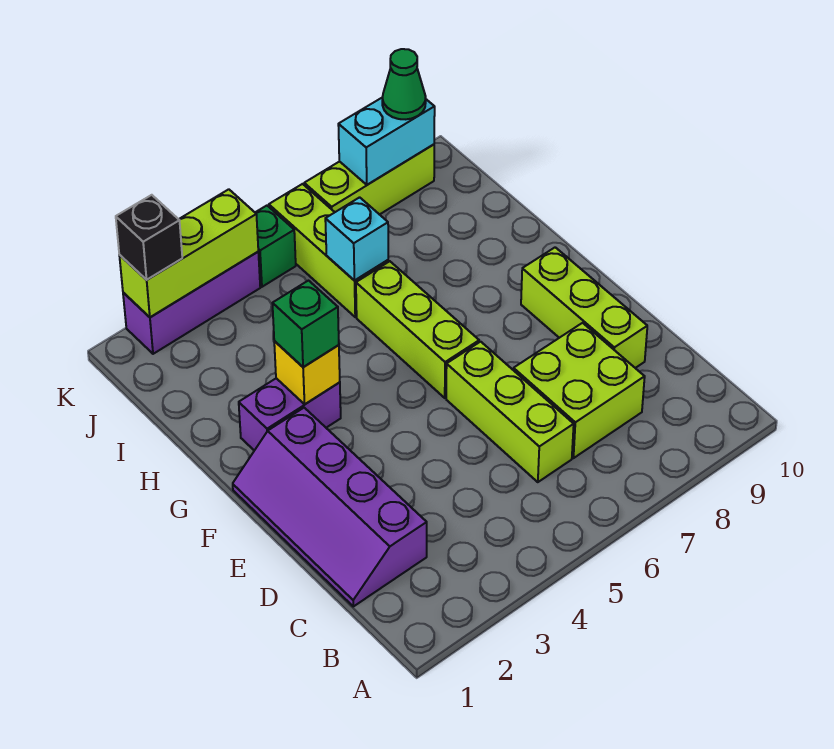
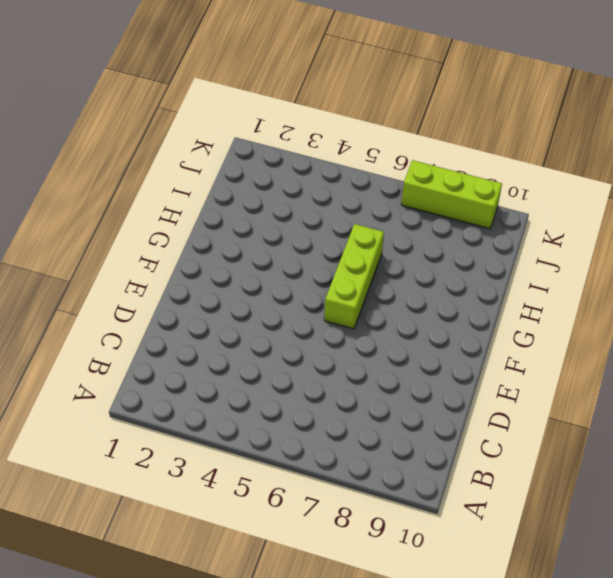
none -> purple slope C1:F2 level 1 top 2
none -> lime brick C6:E6 level 1
none -> lime brick C7:D8 level 1

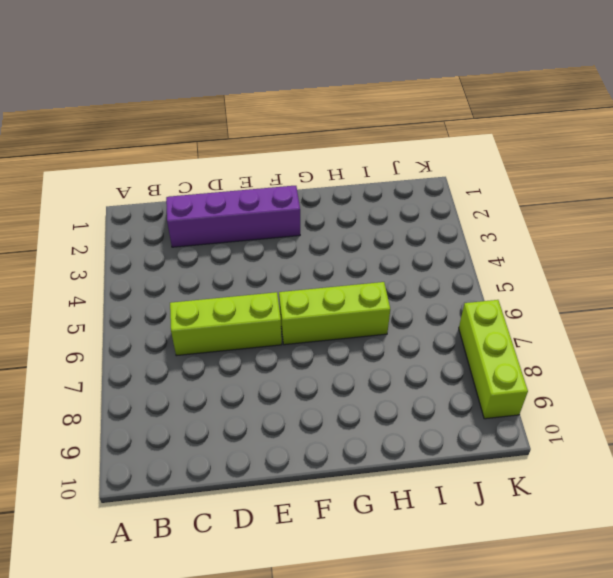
none -> lime brick C7:D8 level 1
none -> lime brick D9:F9 level 1
none -> purple brick G2:G3 level 1

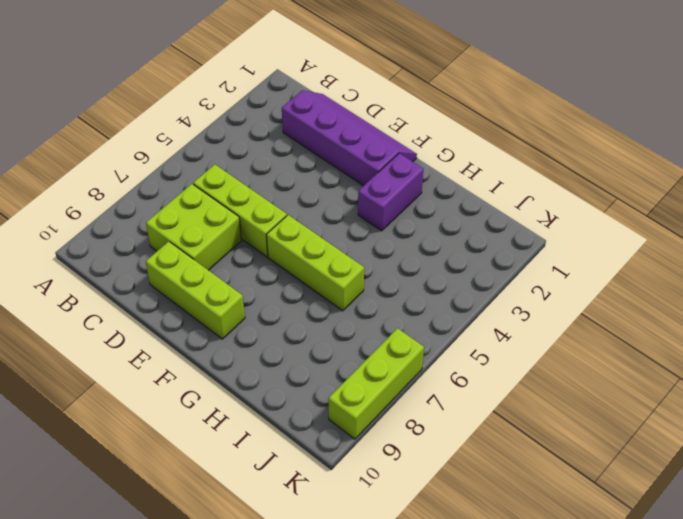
none -> lime brick I6:K6 level 1
none -> purple brick K2:K4 level 1
none -> green brick K5 level 1

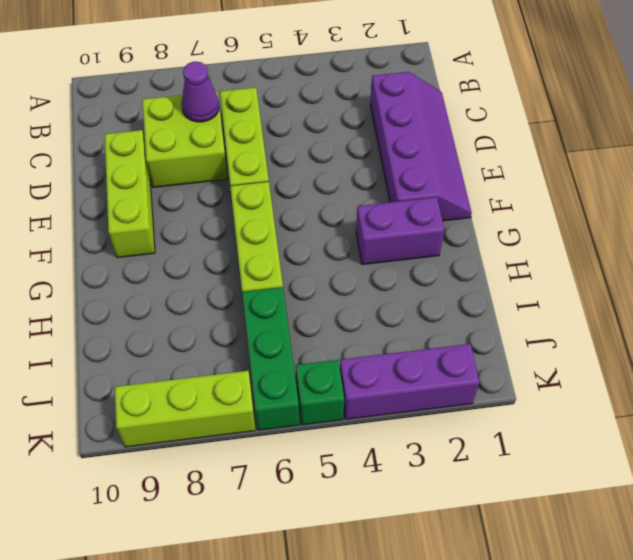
purple cone C7 level 2 -> none
green brick I6:K6 level 1 -> lime brick I6:K6 level 1
none -> yellow brick G3 level 2
none -> cyan brick I6 level 2
none -> lime brick K2:K4 level 2

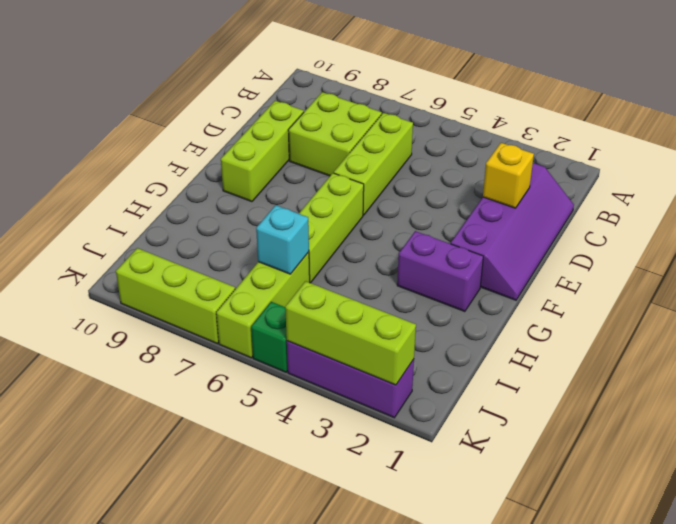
yellow brick D2 level 2 -> yellow brick G3 level 2
none -> cyan brick K8:K9 level 2
none -> green brick G3 level 3
none -> black brick K2 level 3

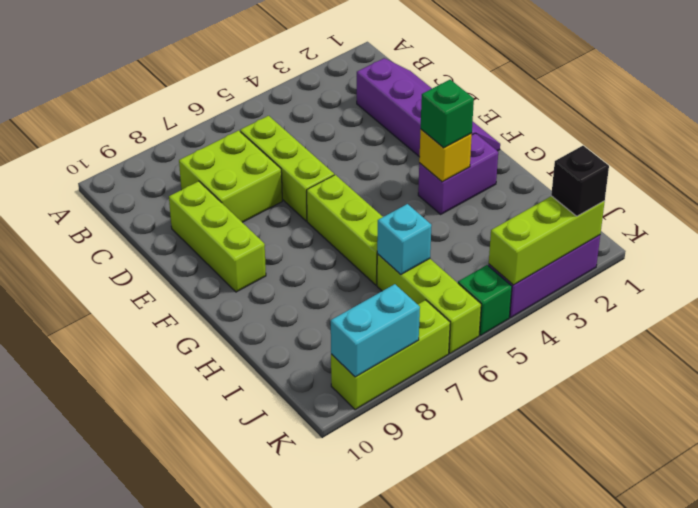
none -> green cone K9 level 3

